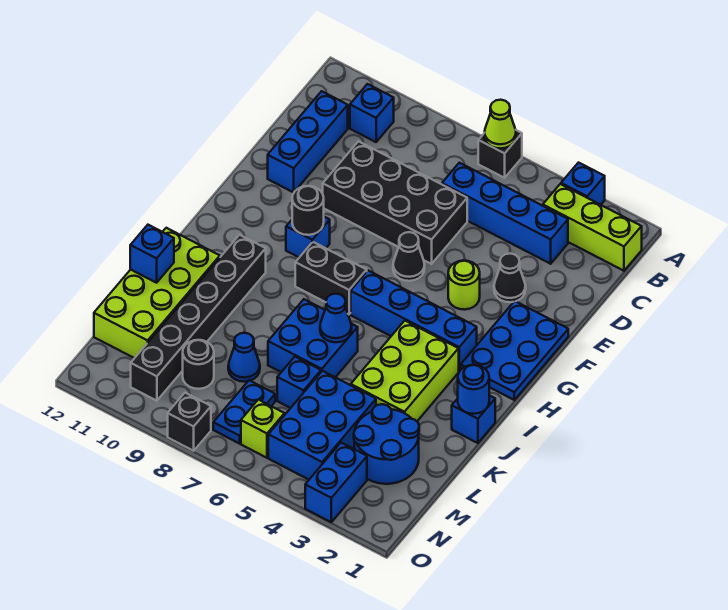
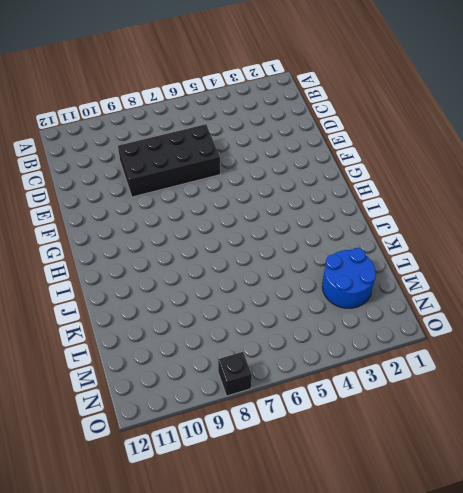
none -> blue brick A3 level 1
none -> black brick A6 level 1
none -> lime brick B1:B3 level 1
none -> blue brick B10 level 1

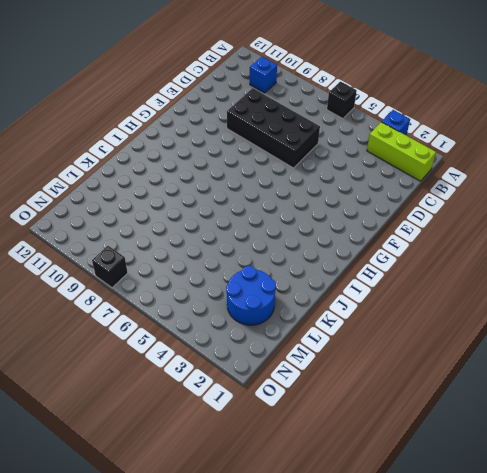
none -> blue brick C3:C6 level 1
none -> blue brick C11:E11 level 1
none -> black cone E3 level 1
none -> blue plate F1:H2 level 1

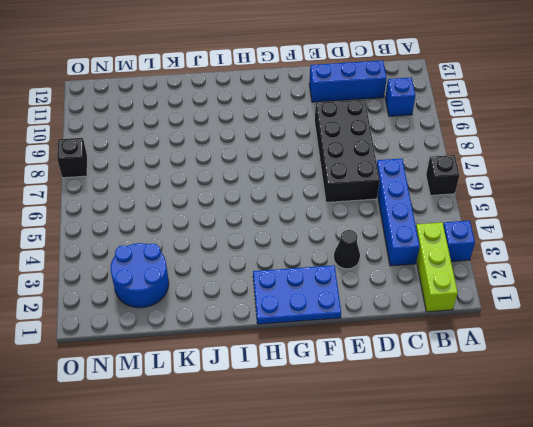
none -> lime round brick F4 level 1
none -> black cone F6 level 1
none -> blue brick G9 level 1
none -> blue brick H3:H6 level 1

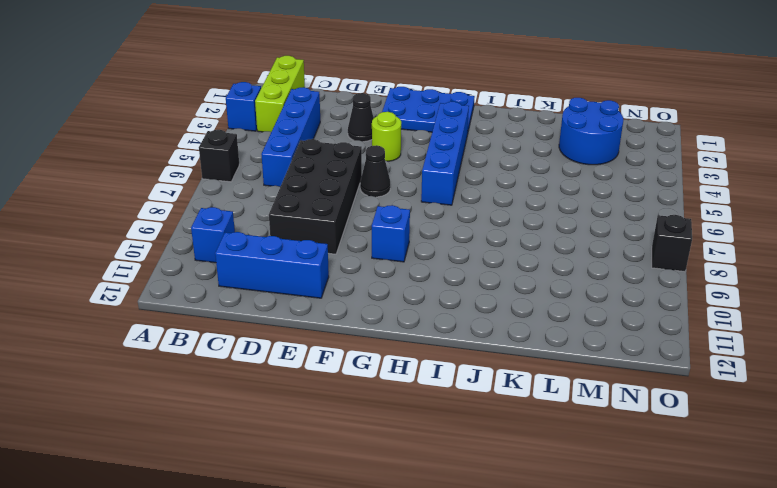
none -> black brick H7:H8 level 1
none -> lime brick I3:K4 level 1
none -> black brick I10:N10 level 1
none -> blue brick J1 level 1

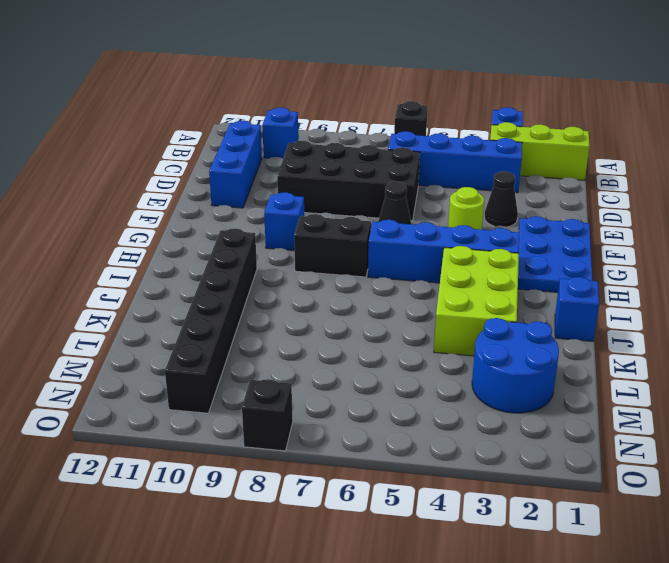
none -> blue brick J6:K7 level 1
none -> lime brick J11:M12 level 1
none -> blue brick L4:N5 level 1
none -> blue brick L6 level 1

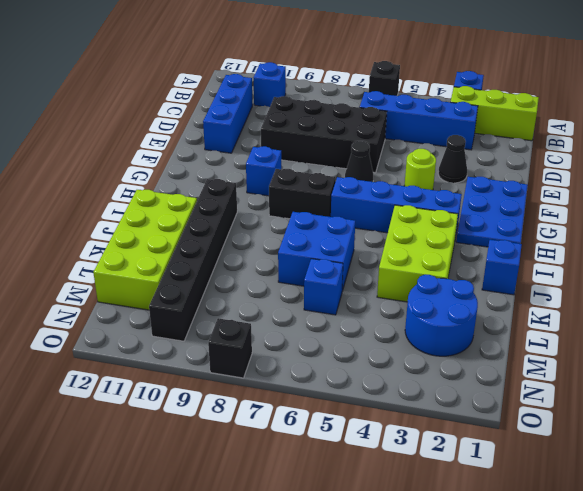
none -> blue brick L4:N5 level 1
none -> blue cone L8 level 1
none -> blue plate M7:N7 level 1
none -> black round brick M9 level 1

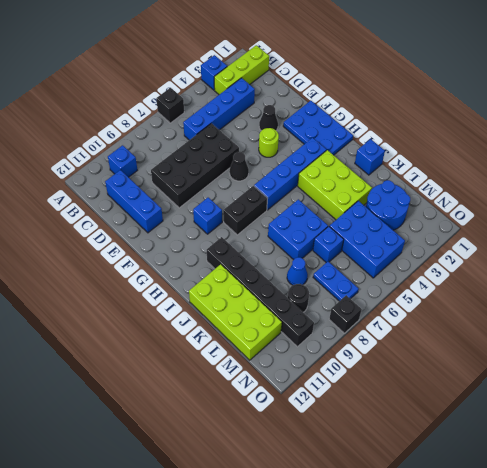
none -> blue brick N3:O3 level 1
none -> lime brick N6 level 1
none -> lime cone A6 level 2
none -> black round brick G9 level 2

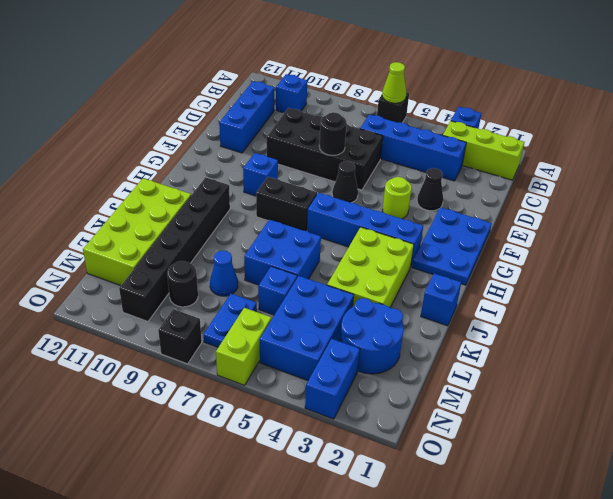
black round brick E7 level 2 -> black round brick G9 level 2
lime brick N6:O6 level 1 -> lime brick N6 level 1
none -> blue round brick J1 level 2
none -> blue cone J6 level 2
none -> blue brick K12 level 2

